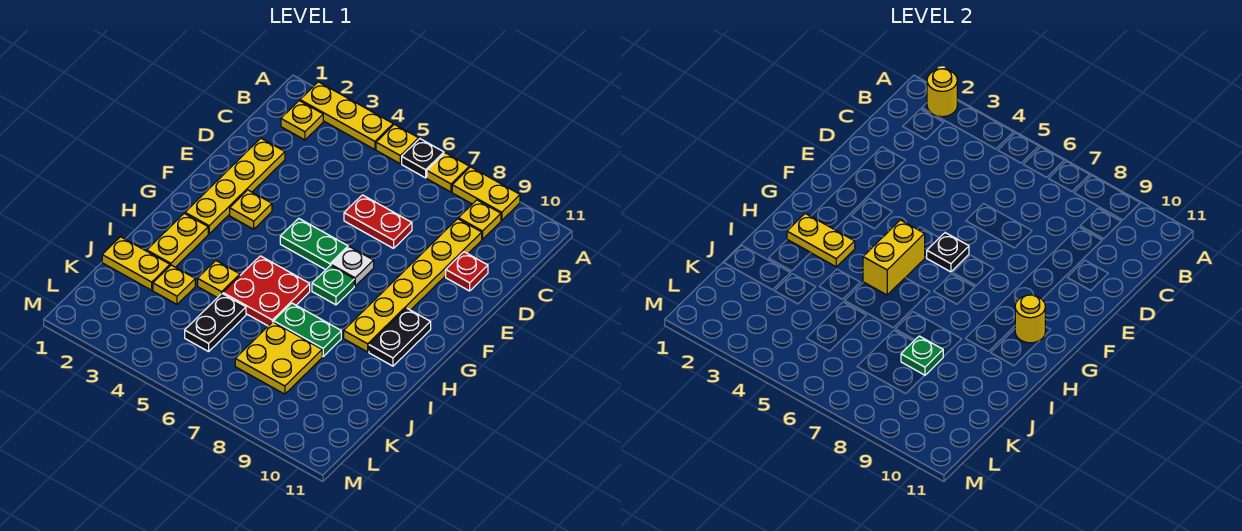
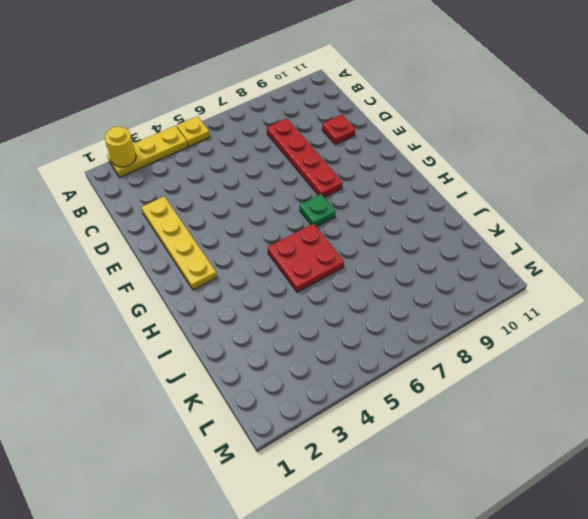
red plate C8:F8 level 1 -> none
none -> black plate A6 level 1
none -> yellow plate A7 level 1
none -> yellow plate A8:A9 level 1
none -> yellow plate B2 level 1

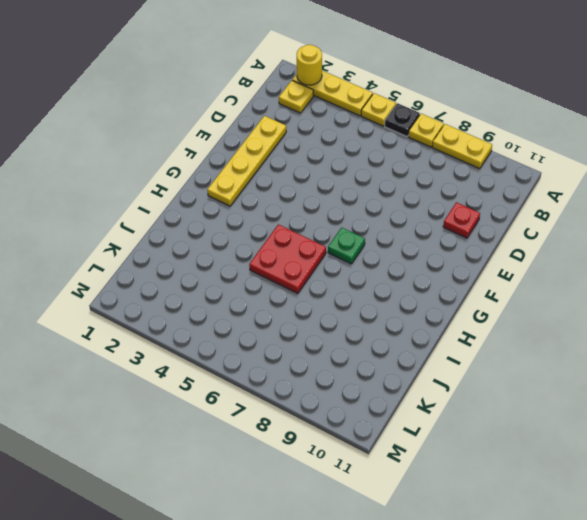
none -> yellow plate B9 level 1
none -> yellow plate C9:H9 level 1
none -> red plate D6:D7 level 1
none -> yellow plate F3 level 1

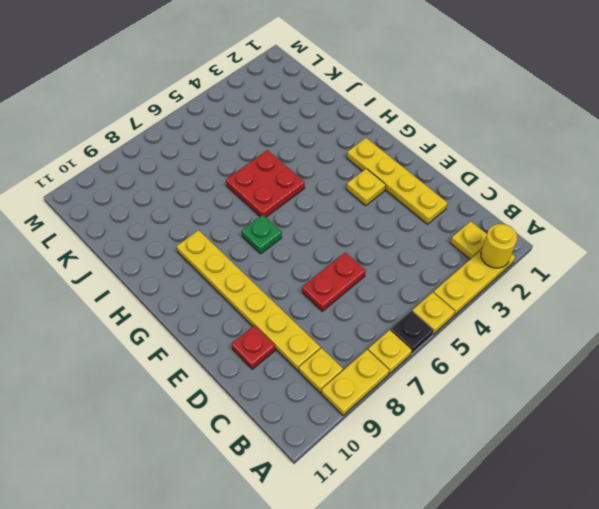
none -> green plate F5:F6 level 1
none -> white plate F7 level 1
none -> black plate G10:H10 level 1
none -> yellow plate H2:I2 level 1

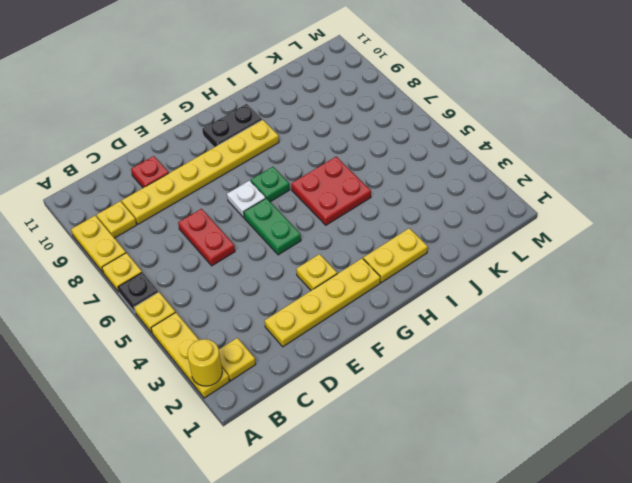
none -> yellow plate I4 level 1
none -> green plate I7:I8 level 1
none -> yellow plate J1:J2 level 1
none -> yellow plate J3 level 1

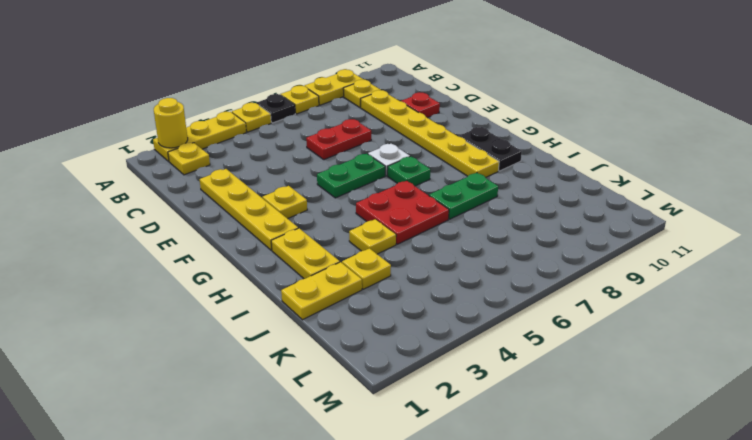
none -> black plate J5:K5 level 1
none -> yellow plate J7:K8 level 1
none -> black plate F6 level 2
none -> yellow brick G5:H5 level 2

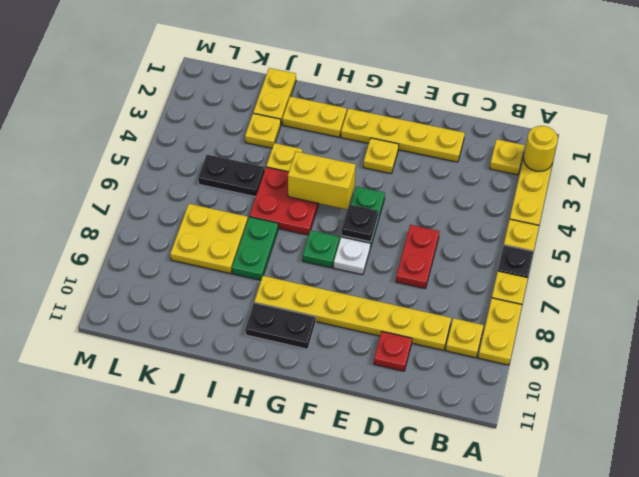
none -> yellow round brick G10 level 2
none -> yellow plate H2:H3 level 2
none -> green plate J8 level 2

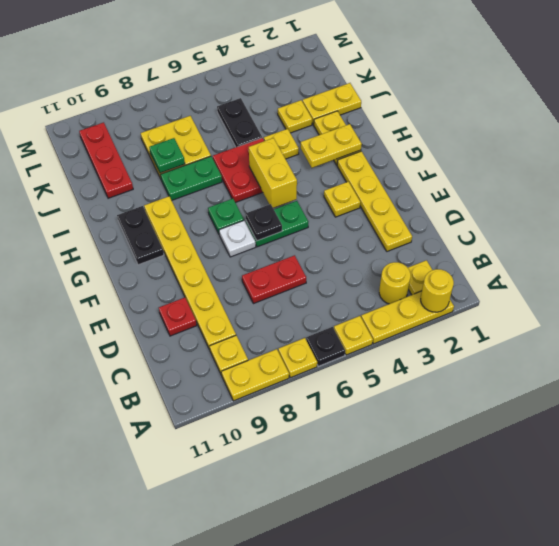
yellow round brick B3 level 1 -> yellow round brick G10 level 2
red plate J10:L10 level 1 -> none

